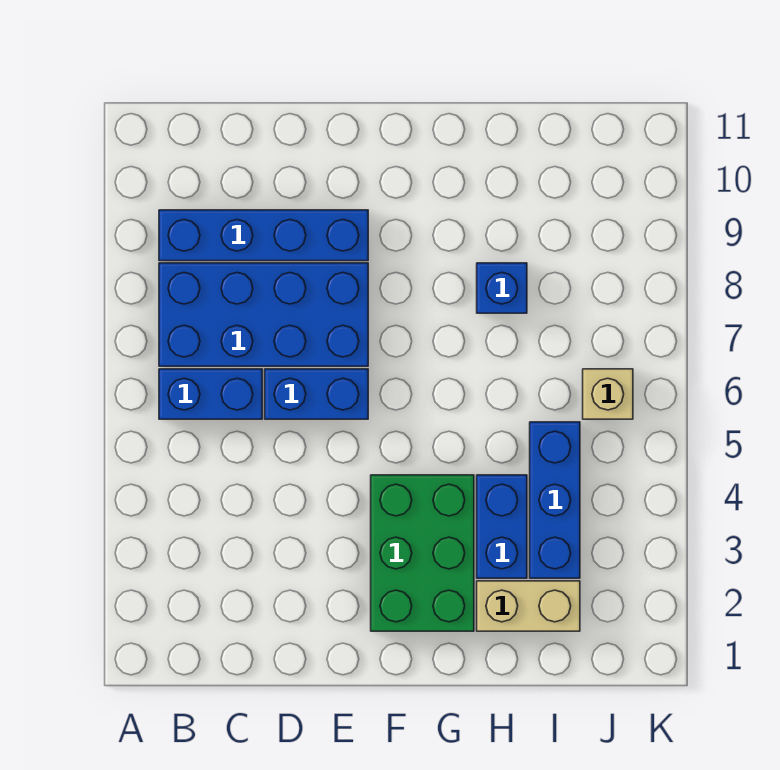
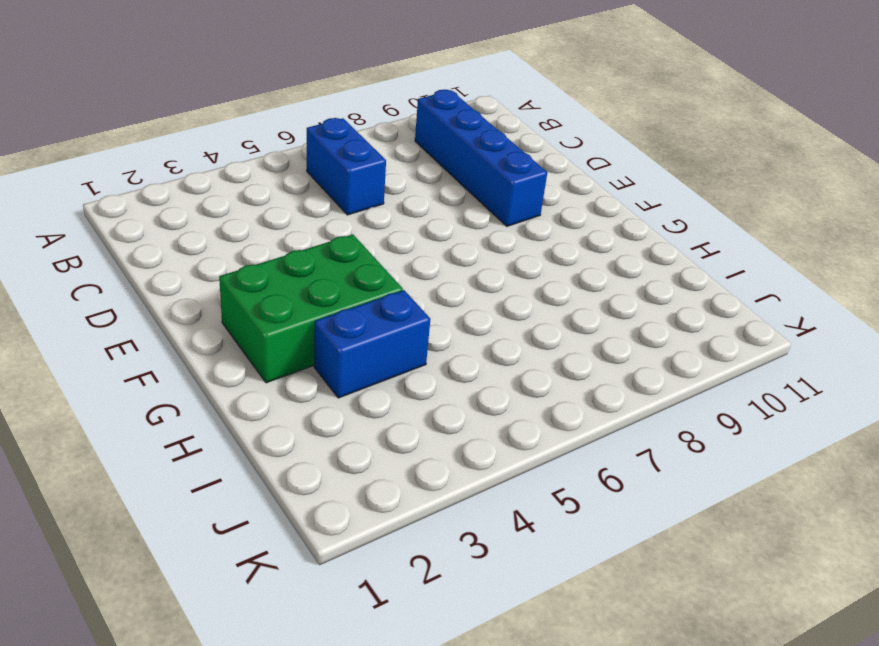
none -> blue brick B7:E8 level 1
none -> blue brick D6:E6 level 1

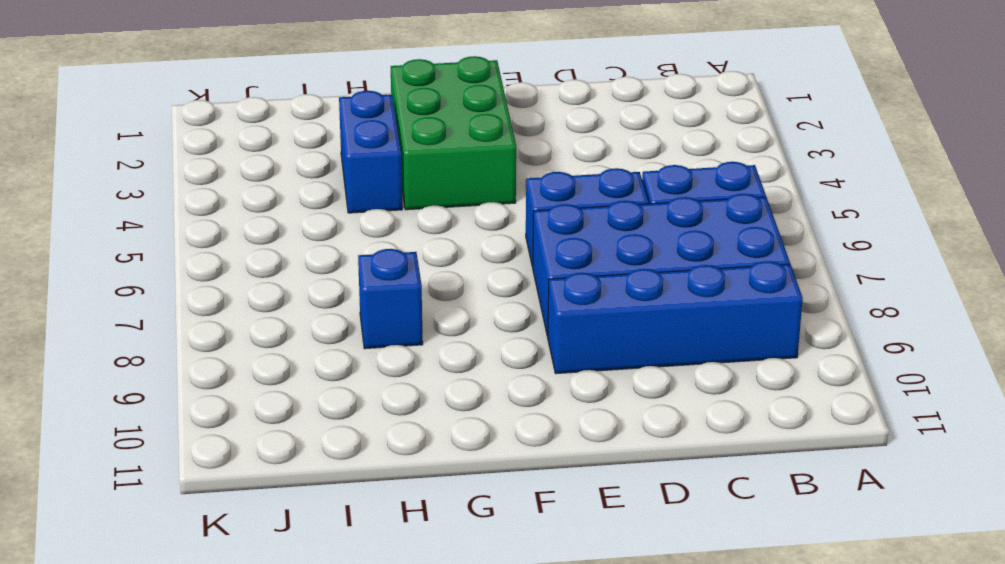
none -> tan brick H2:I2 level 1
none -> blue brick I3:I5 level 1

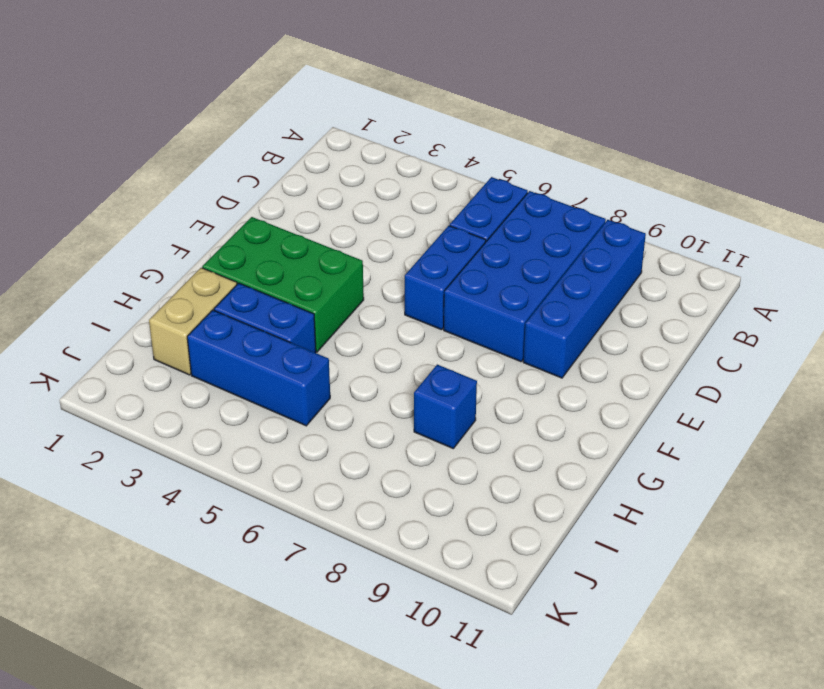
none -> tan brick J6 level 1

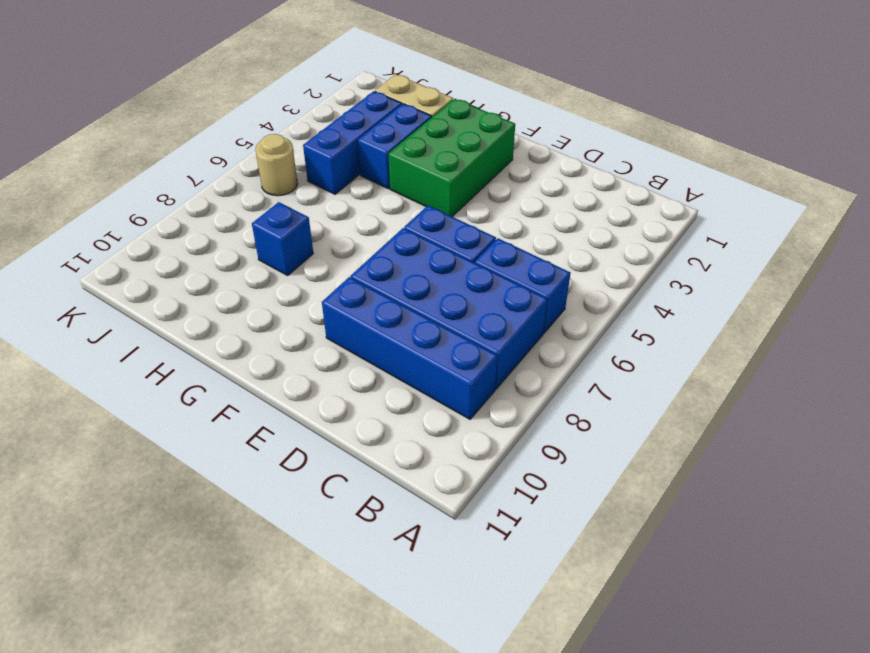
tan round brick J6 level 1 -> tan brick J6 level 1

